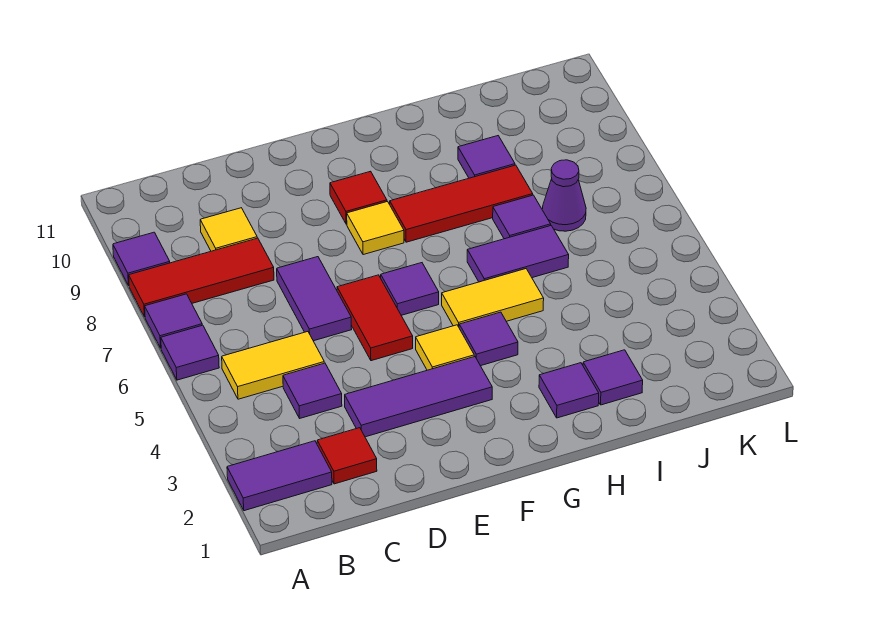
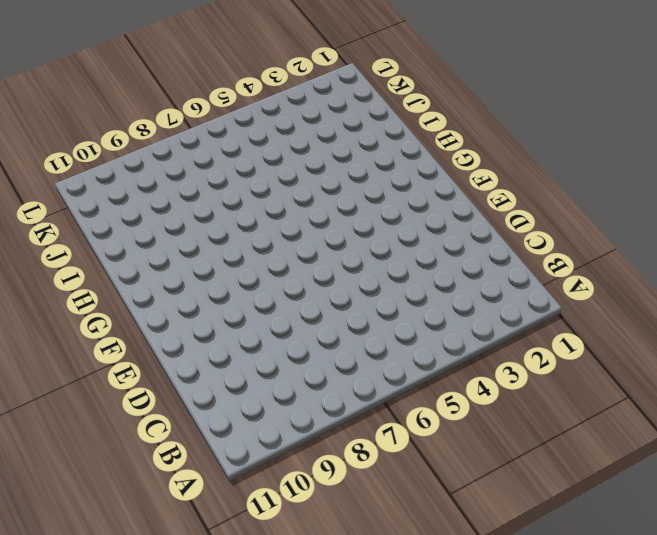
none -> purple tile A2:B2 level 1
none -> purple tile A6 level 1
none -> purple tile A7 level 1

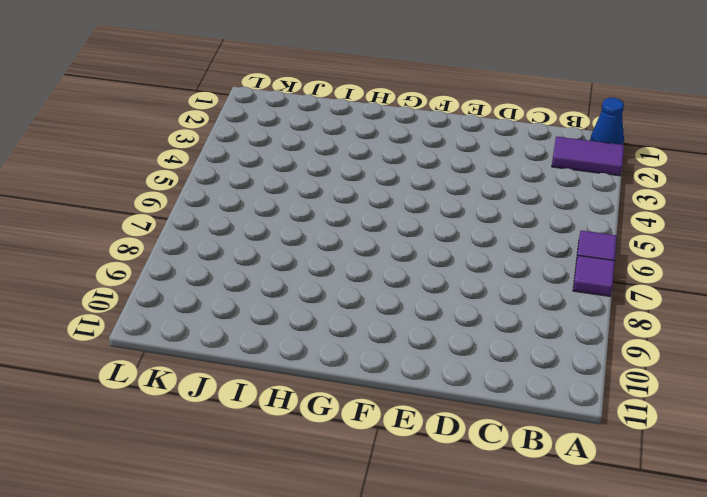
blue cone A1 level 1 -> none
none -> red tile A8:C8 level 1
none -> purple tile A9 level 1
none -> yellow tile B5:C5 level 1

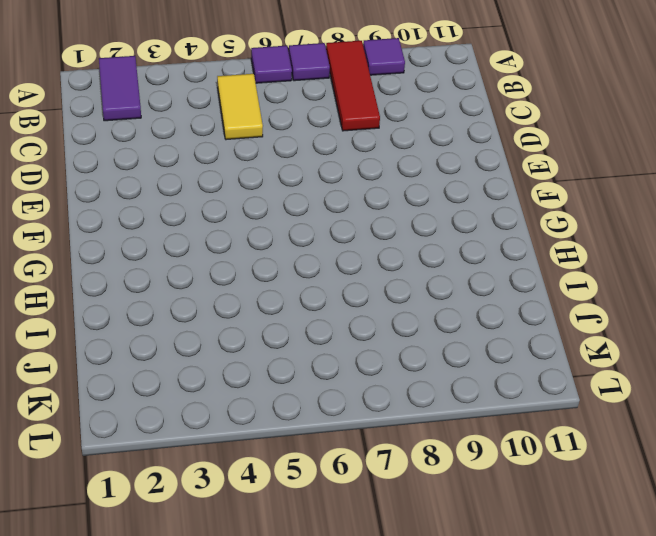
none -> red tile C2 level 1
none -> purple tile C4 level 1
none -> yellow tile C9 level 1

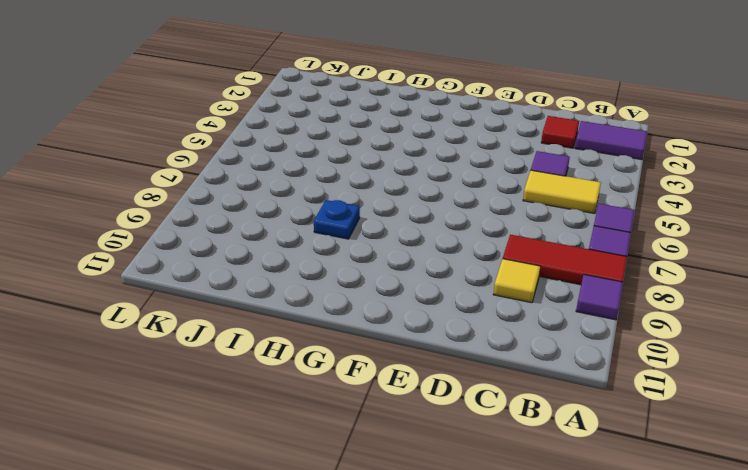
blue plate H8 level 1 -> red tile G8:I8 level 1
none -> purple tile D3:F3 level 1
none -> purple tile D6:D7 level 1
none -> red tile E5:E6 level 1

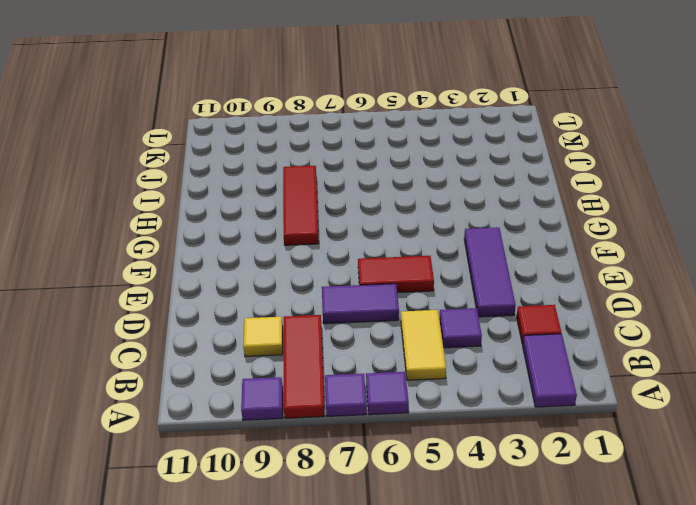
none -> yellow tile F4 level 1
none -> purple tile F6 level 1
none -> yellow tile F8 level 1

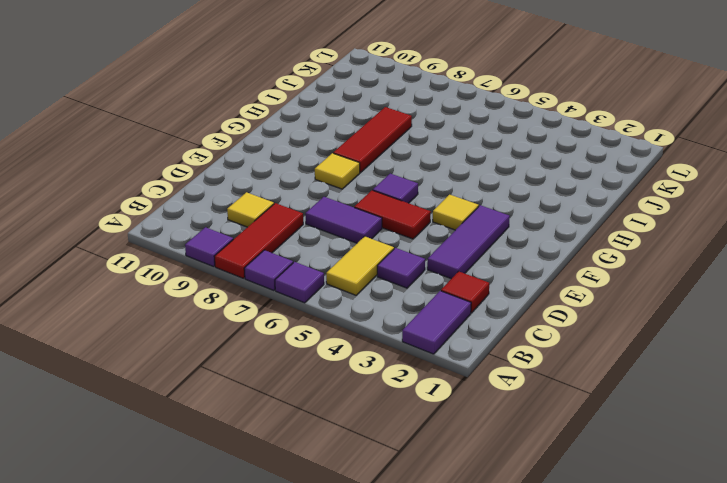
none -> red tile F9 level 1
none -> purple tile G4 level 1
none -> yellow tile G5:H5 level 1

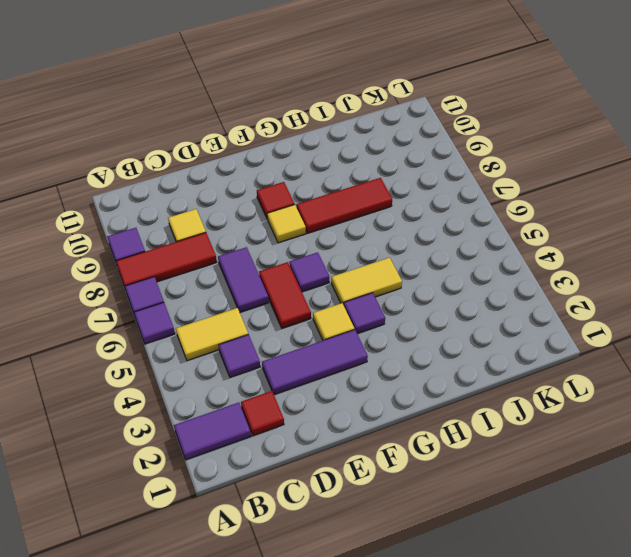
none -> purple tile H2 level 1
none -> purple tile H6:I6 level 1
none -> purple tile I2 level 1

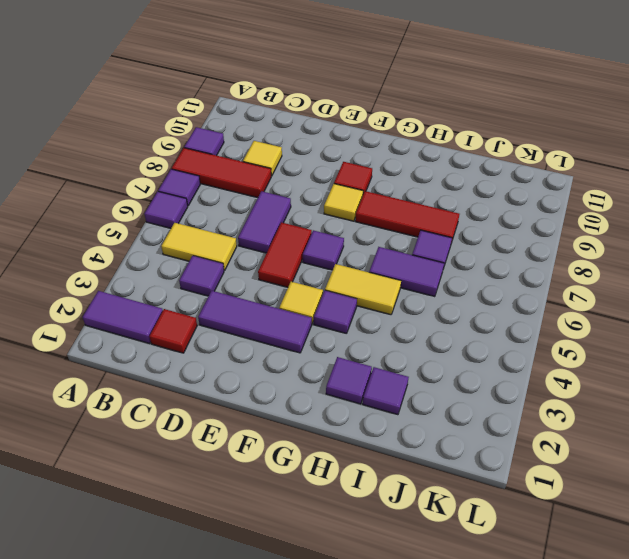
none -> purple tile I9 level 1
none -> purple cone J7 level 1

